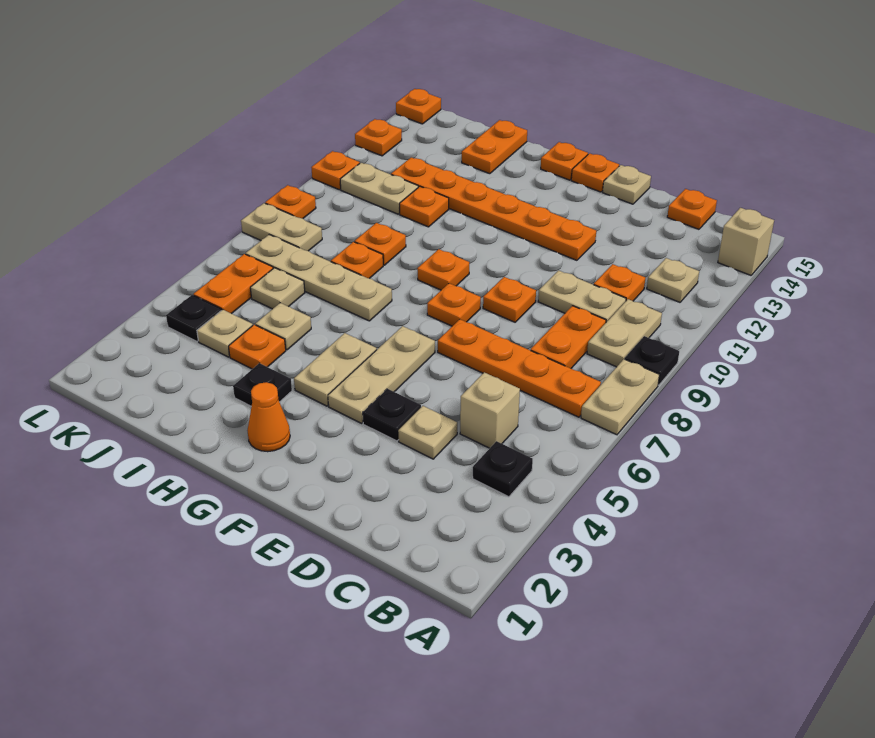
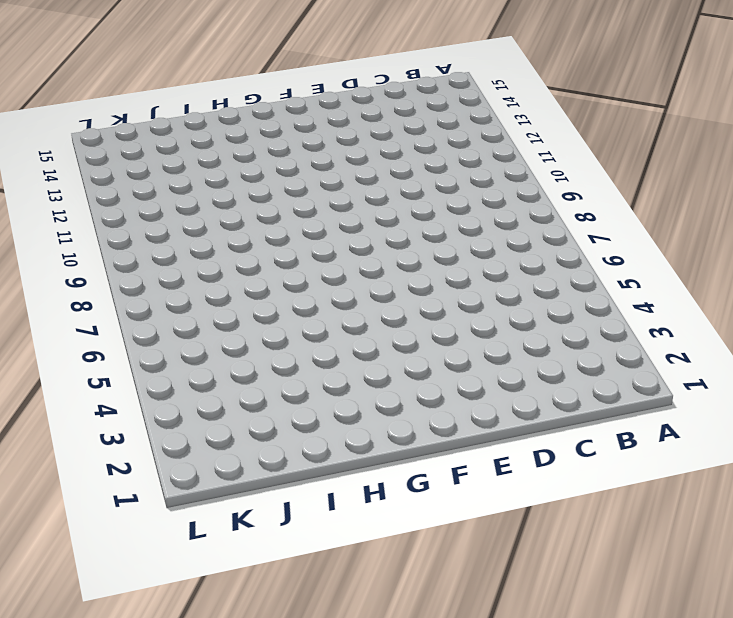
none -> tan plate A7:A8 level 1
none -> black plate A9 level 1
none -> tan brick A14 level 1
none -> black plate B4 level 1

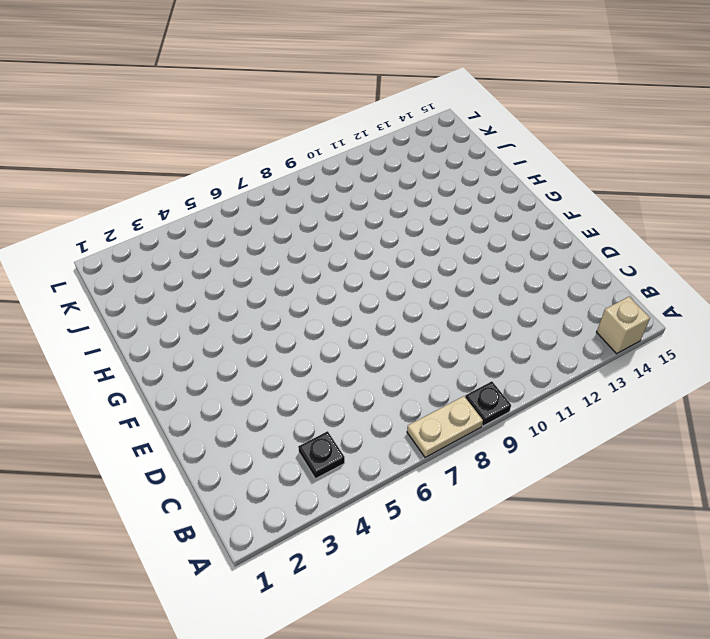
none -> orange plate B7:E7 level 1
none -> tan plate B9:B10 level 1
none -> tan plate B12 level 1
none -> tan brick C5 level 1

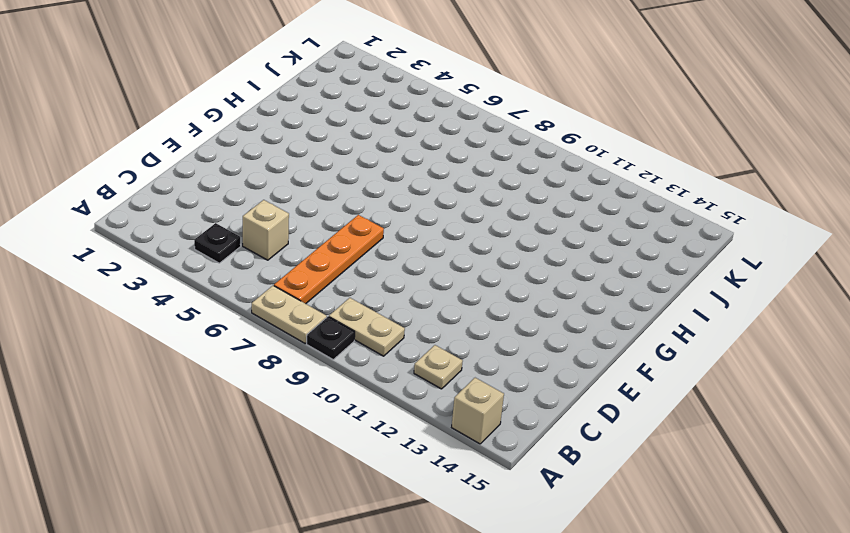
none -> orange plate C8:C9 level 1
none -> tan plate C10:D10 level 1
none -> orange plate C11 level 1
none -> orange plate C15 level 1

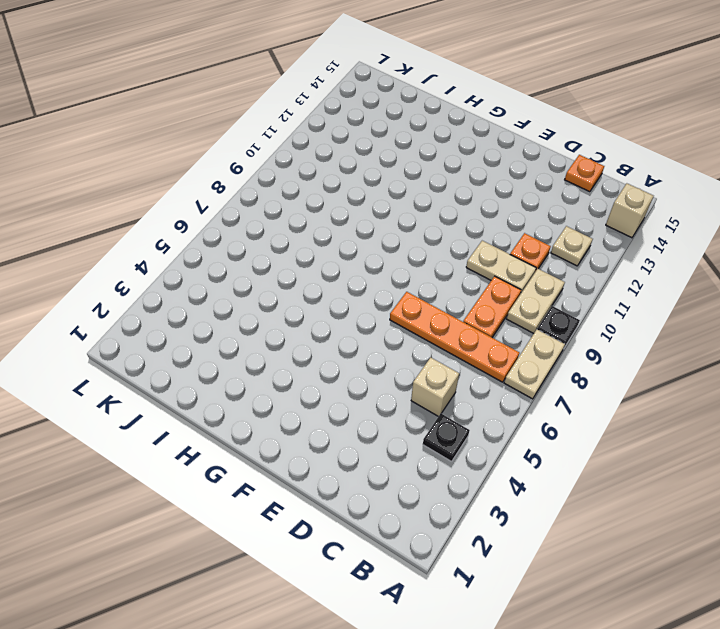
none -> tan plate D4 level 1
none -> black plate E4 level 1
none -> orange plate E9 level 1
none -> orange plate E12:J12 level 1

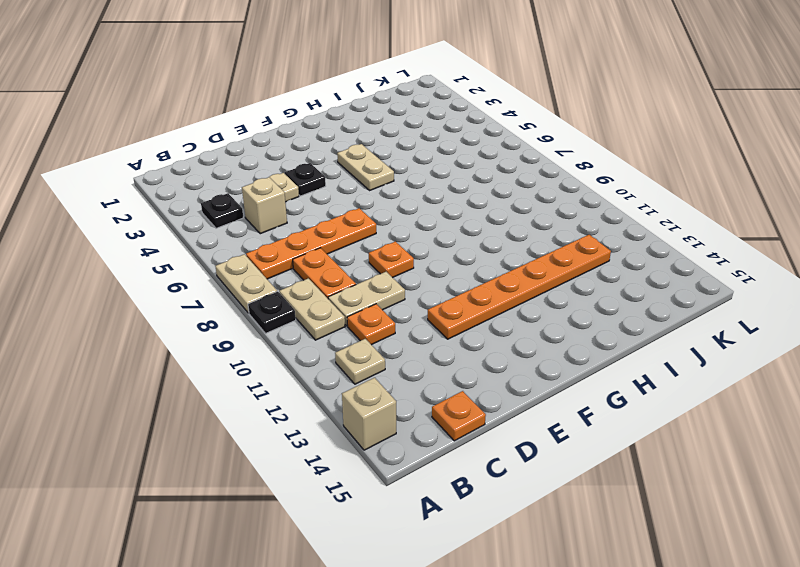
none -> tan plate E15 level 1
none -> tan plate F4:F6 level 1
none -> orange plate F8 level 1
none -> orange plate F15 level 1

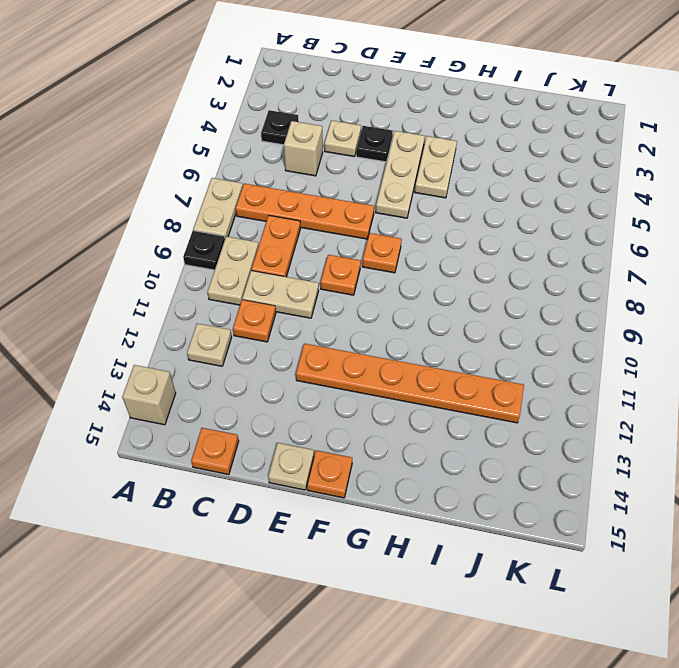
none -> orange cone G2 level 1
none -> orange plate G9 level 1
none -> orange plate G15 level 1
none -> black plate H3 level 1

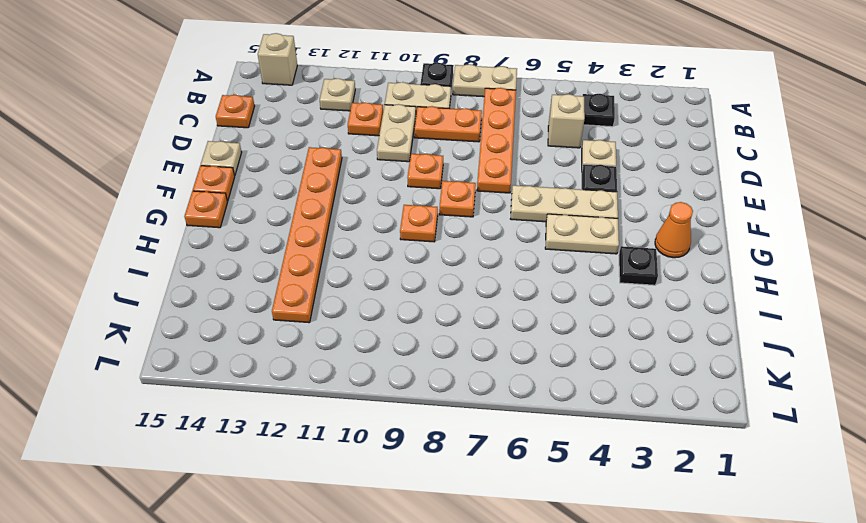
none -> tan plate H7:K7 level 1
none -> orange plate I4 level 1
none -> tan plate I5 level 1
none -> orange plate I8 level 1

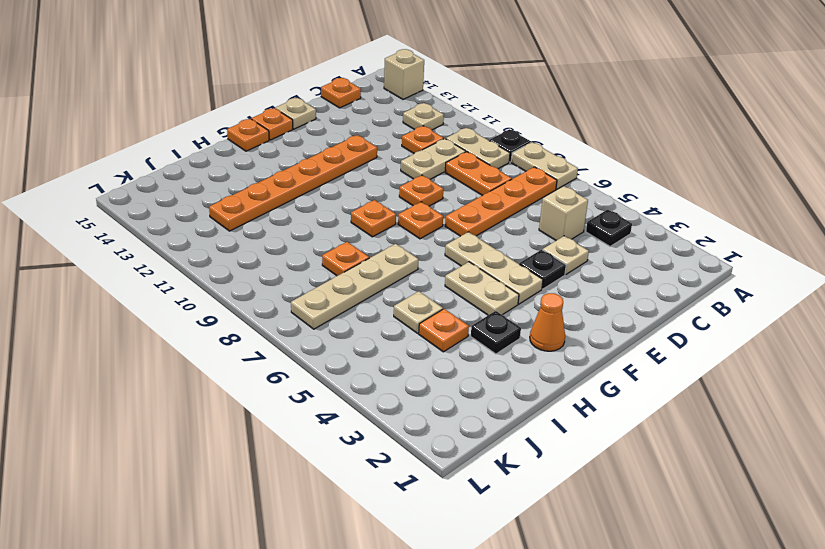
none -> orange plate I9 level 1
none -> orange plate I11 level 1
none -> orange plate I14:I15 level 1
none -> tan plate J4 level 1

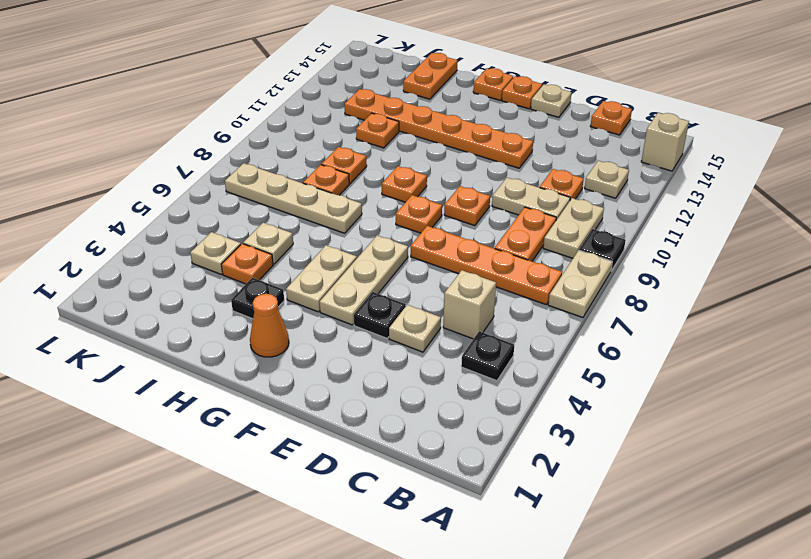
none -> tan plate J6 level 1
none -> tan plate J11:K11 level 1
none -> black plate K4 level 1
none -> orange plate K5:K6 level 1

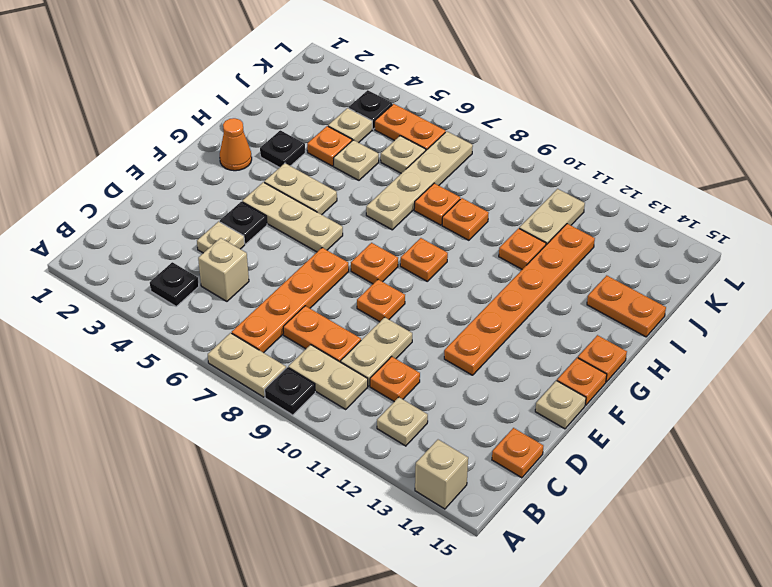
none -> tan plate K8:L8 level 1
none -> orange plate L9 level 1
none -> orange plate L11 level 1
none -> orange plate L13 level 1

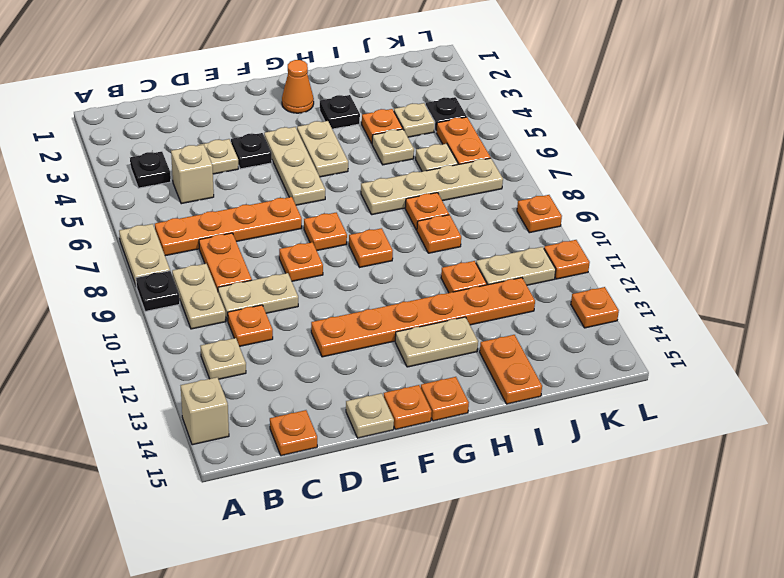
tan plate G13:H13 level 1 -> tan plate K8:L8 level 1
none -> orange plate L15 level 1

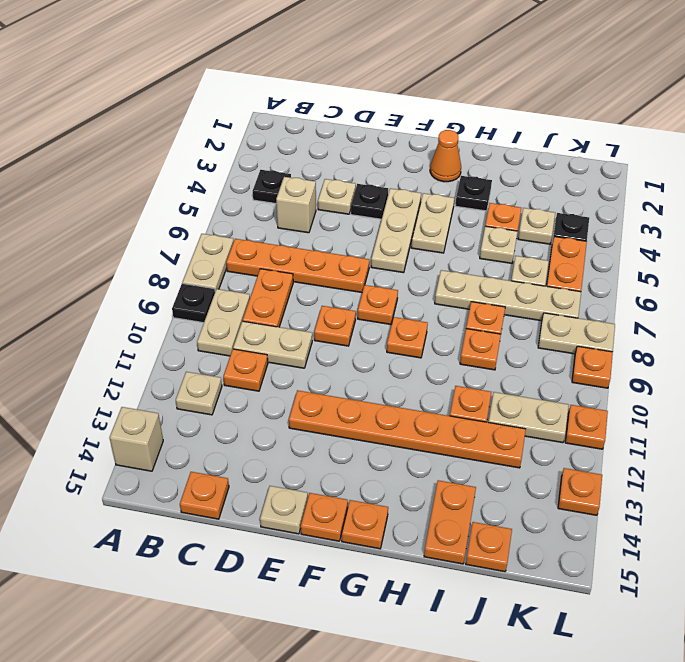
orange plate J15 level 1 -> orange plate L15 level 1

